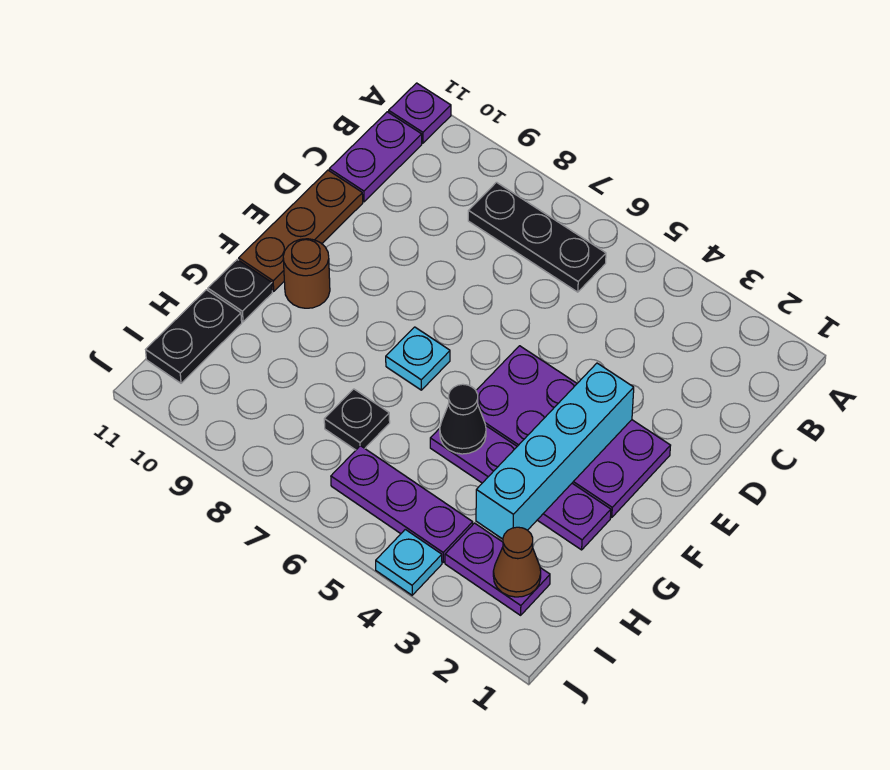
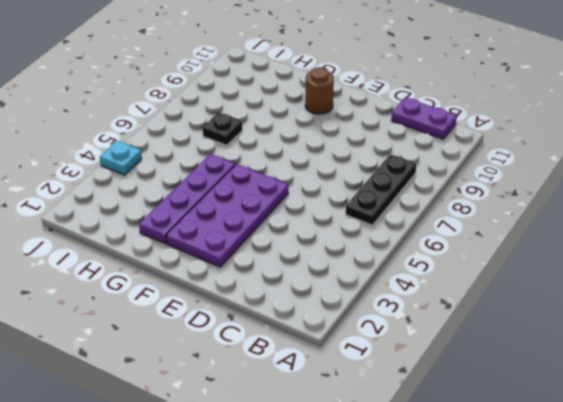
none -> purple plate A11 level 1
none -> brown plate D11:F11 level 1
none -> cyan plate F7 level 1

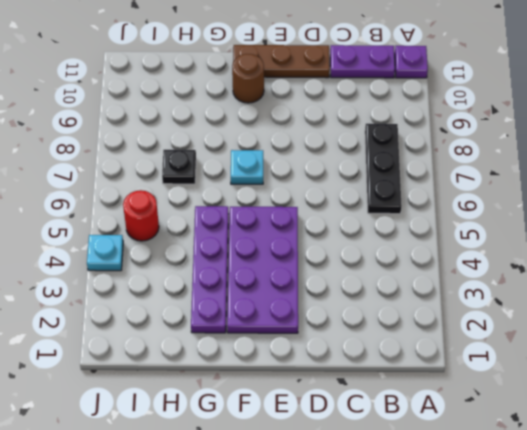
red round brick I5 level 1 -> purple plate I4:I6 level 1
none -> black plate G11 level 1
none -> black plate H11:I11 level 1
none -> purple plate I2:I3 level 1

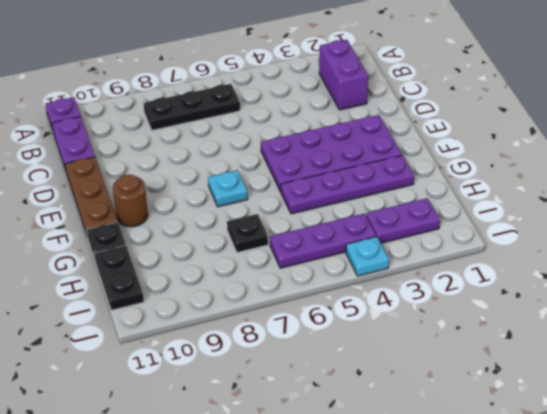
purple brick B2:C2 level 1 -> none
none -> cyan brick E3:H3 level 2
none -> black cone G5 level 2
none -> brown cone I2 level 2

